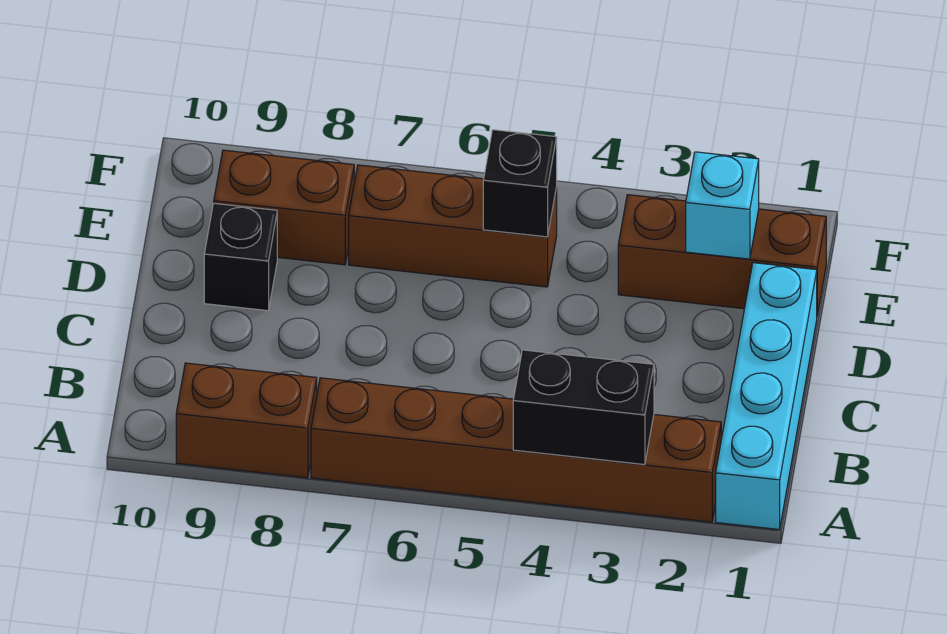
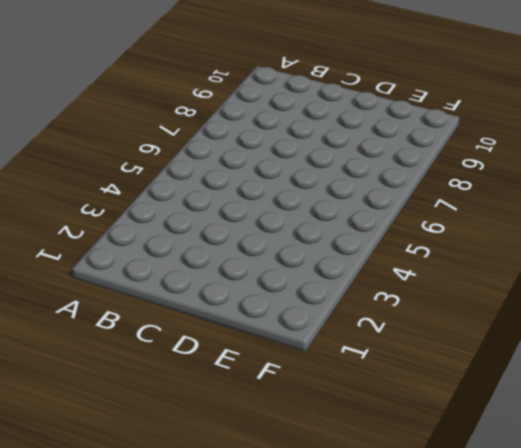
none -> cyan brick A1:D1 level 1
none -> brown brick A2:A7 level 1

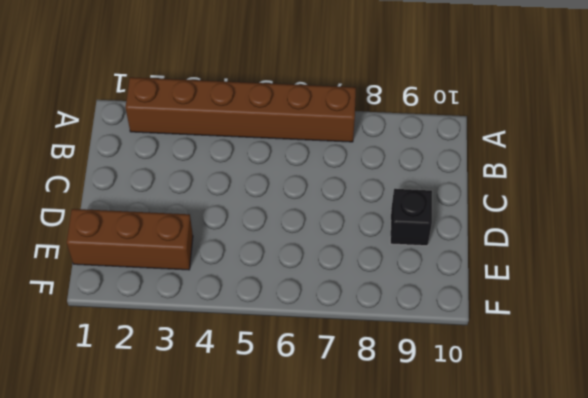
none -> cyan brick A1:D1 level 1
none -> brown brick A8:A9 level 1

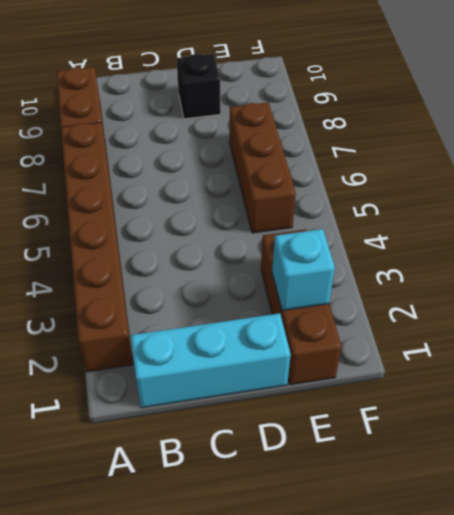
cyan brick B1:D1 level 1 -> cyan brick A1:D1 level 1
none -> brown brick E8:E9 level 1
none -> black brick A3:A4 level 2

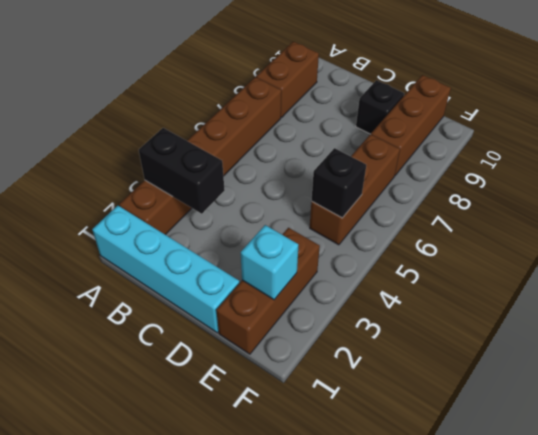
black brick A3:B3 level 2 -> black brick A3:A4 level 2
brown brick E8:E10 level 1 -> brown brick E8:E9 level 1

